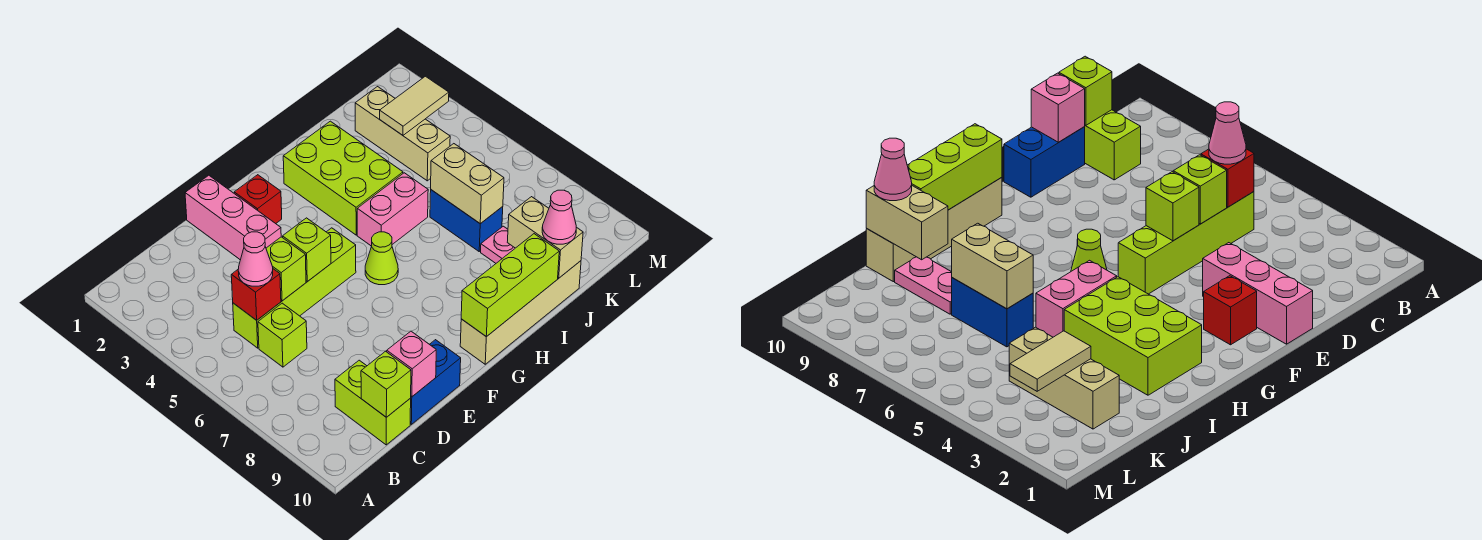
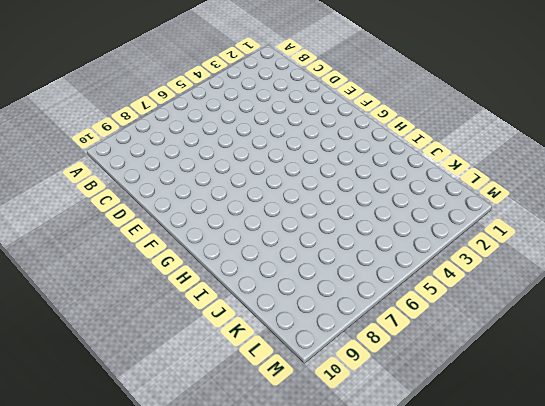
none -> lime brick C5:F5 level 1
none -> lime brick C6 level 1
none -> lime brick C9:C10 level 1

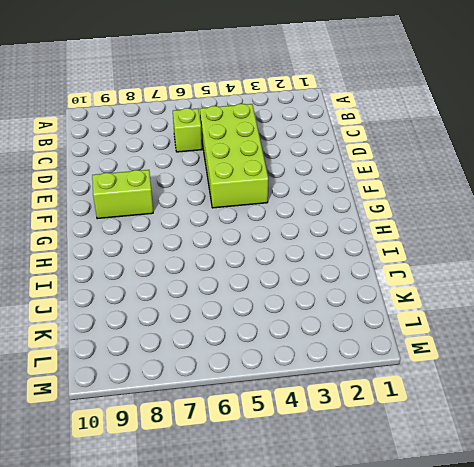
lime brick C4:F5 level 1 -> lime brick C5:F5 level 1
lime brick F8:F9 level 1 -> lime brick C9:C10 level 1
none -> blue brick D10:E10 level 1
none -> pink brick E1:E3 level 1
none -> red brick F2 level 1

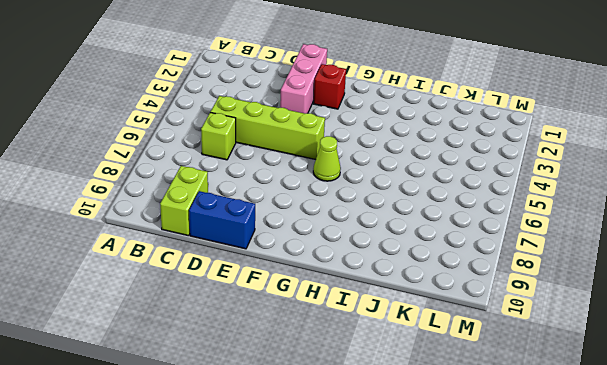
none -> tan brick G10:J10 level 1
none -> lime brick H2:I4 level 1
none -> pink brick H5:I5 level 1

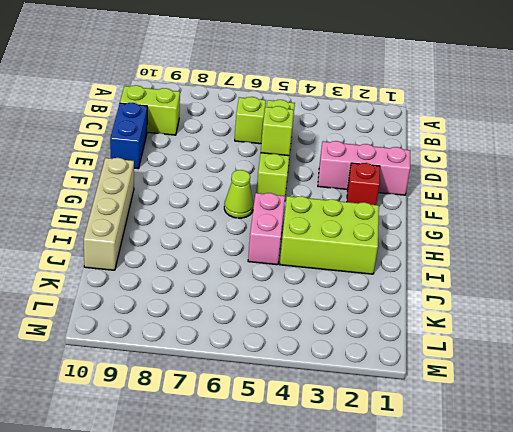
none -> blue brick J6:J7 level 1
none -> pink plate J8:J9 level 1
none -> tan brick K2:K4 level 1

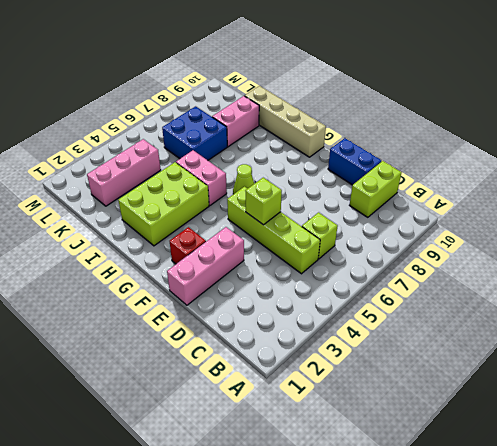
blue brick J6:K7 level 1 -> blue brick J6:J7 level 1
pink brick J8:J9 level 1 -> pink plate J8:J9 level 1
pink brick K2:K4 level 1 -> tan brick K2:K4 level 1
none -> red brick C5 level 2
none -> lime brick C10 level 2
none -> lime brick D5 level 2

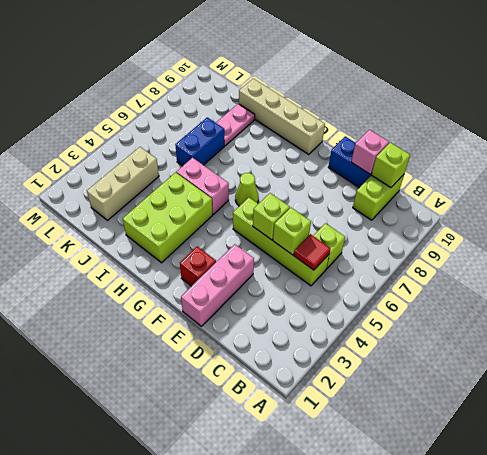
red tile C5 level 2 -> red brick C5 level 2
none -> lime brick G10:I10 level 2
none -> tan brick J6:J7 level 2
none -> tan brick J9:J10 level 2

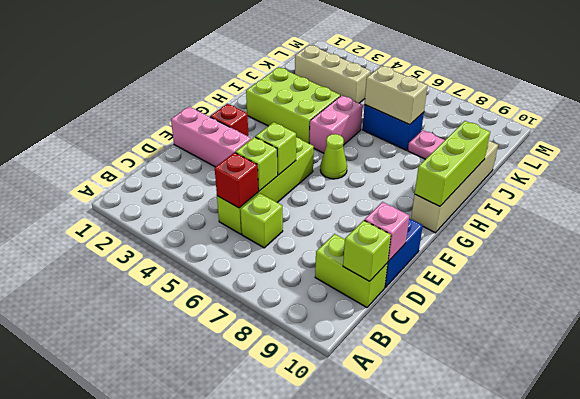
none -> tan brick J9:J10 level 2
none -> tan tile K3:L3 level 2
none -> pink cone C5 level 3

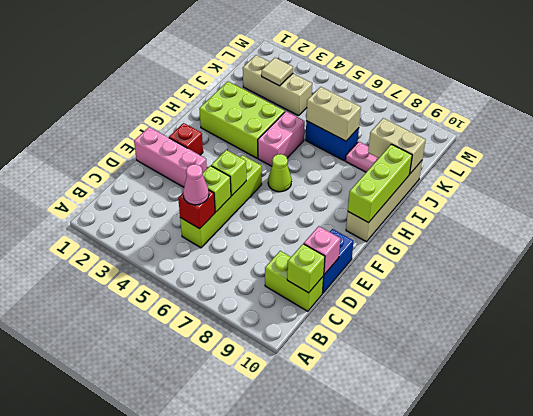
tan tile K3 level 2 -> tan tile K3:L3 level 2
none -> lime brick C6 level 1
none -> pink cone J10 level 3

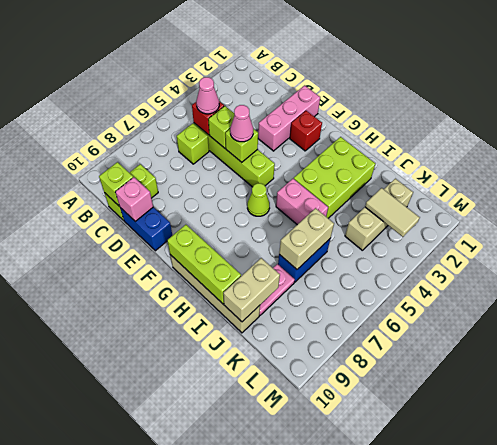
pink cone E5 level 3 -> pink cone J10 level 3

